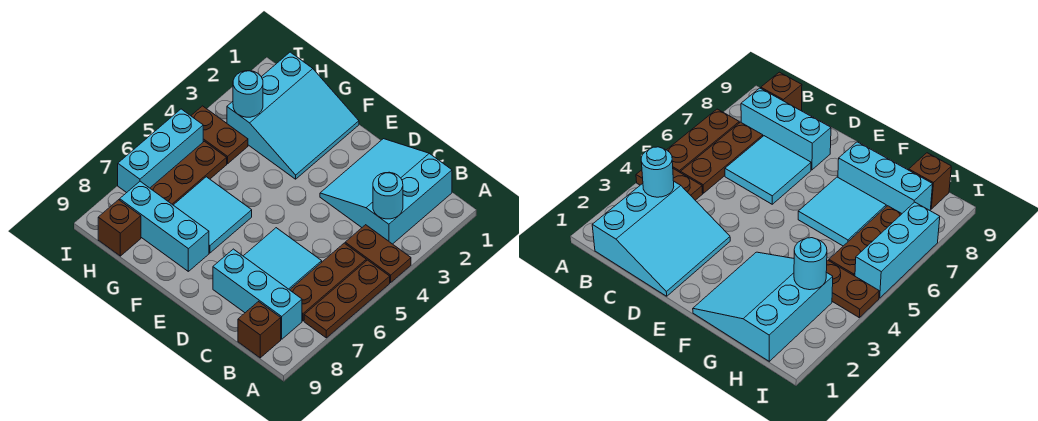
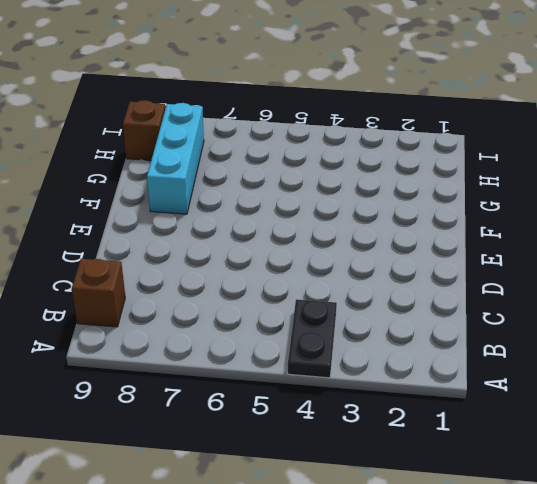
black plate A4:B4 level 1 -> brown plate A4:B4 level 1
none -> brown plate A5:A7 level 1
none -> cyan slope B1:D3 level 1 top B
none -> brown plate B5:B7 level 1

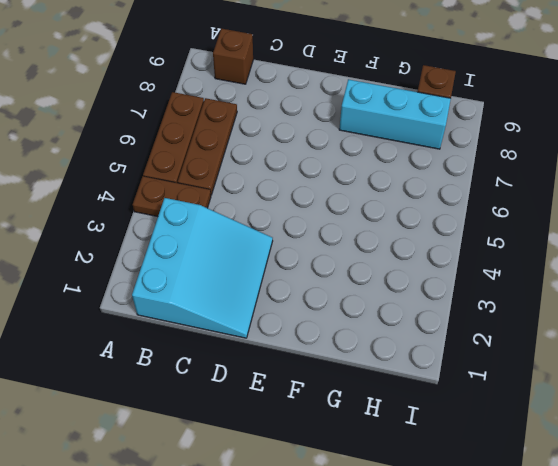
none -> cyan brick B8:D8 level 1
none -> cyan tile C6:D7 level 1
none -> cyan slope F1:H3 level 1 top H

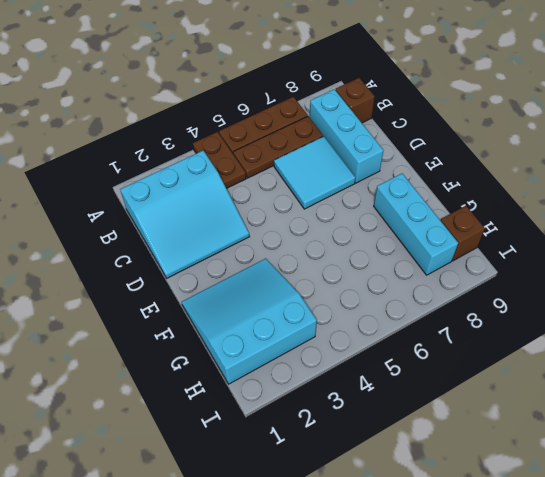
none -> cyan tile F6:G7 level 1
none -> brown plate H4:I4 level 1
none -> brown plate H5:H7 level 1

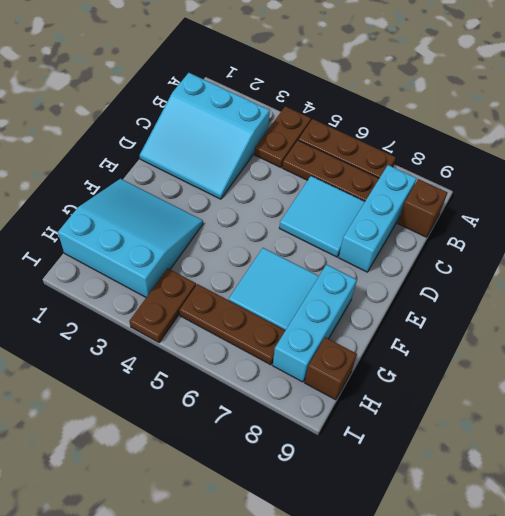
none -> cyan brick I5:I7 level 1
none -> cyan round brick B3 level 2
none -> cyan round brick H3 level 2

